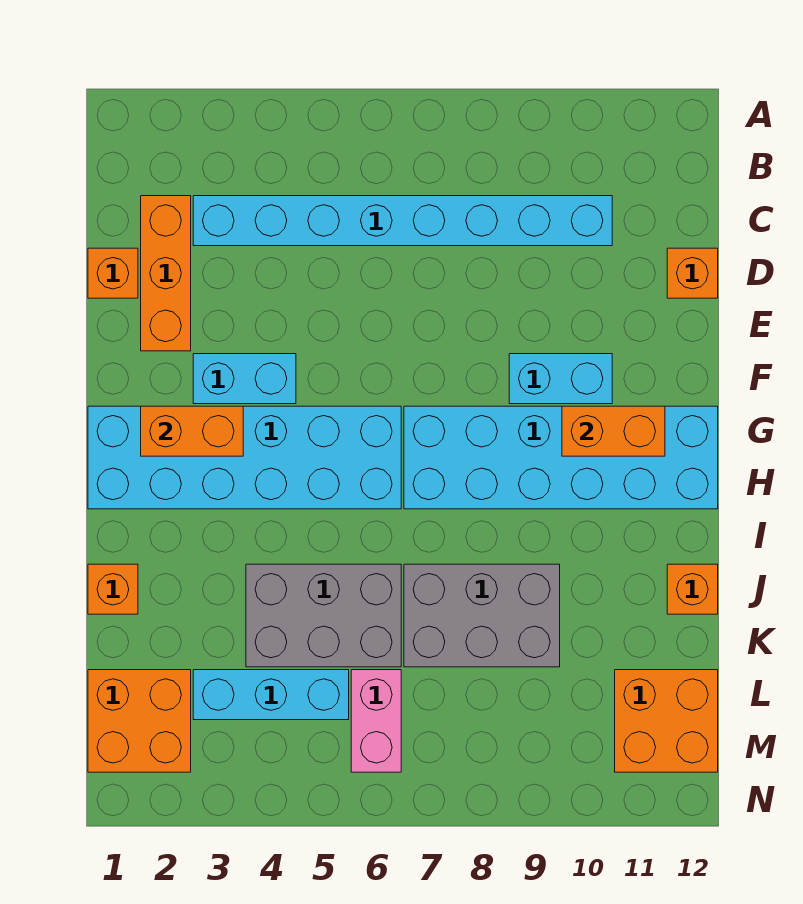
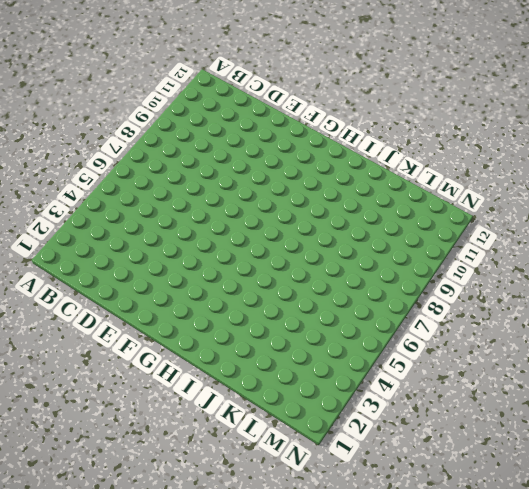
none -> orange brick C2:E2 level 1
none -> cyan brick C3:C10 level 1
none -> orange brick D1 level 1

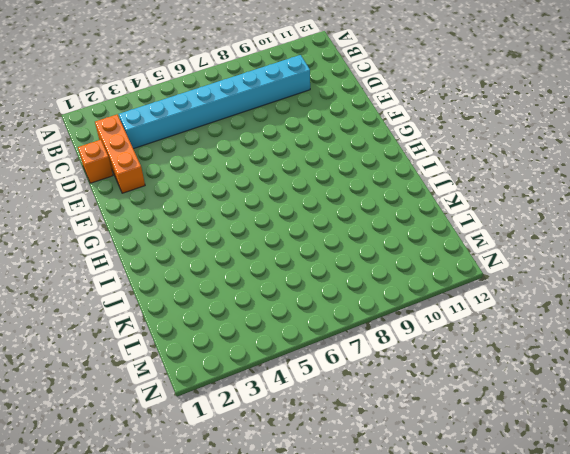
none -> orange brick D12 level 1
none -> cyan brick F3:F4 level 1
none -> cyan brick F9:F10 level 1

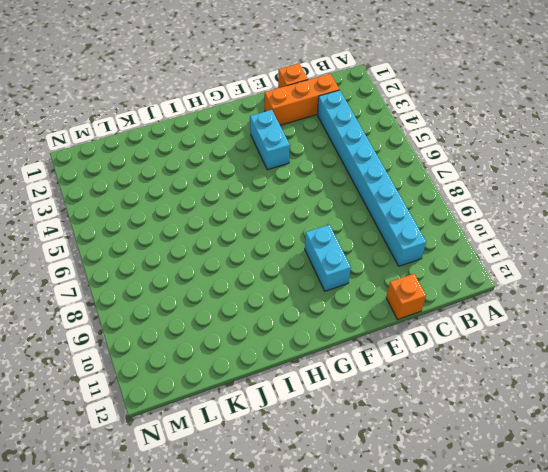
none -> cyan brick G1:H6 level 1
none -> cyan brick G7:H12 level 1
none -> orange brick J1 level 1

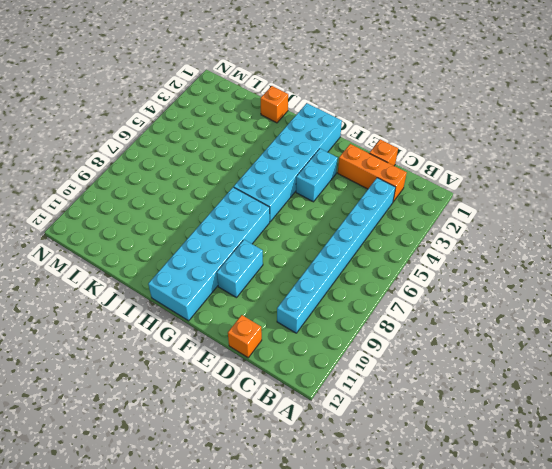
none -> grey brick J4:K6 level 1
none -> grey brick J7:K9 level 1
none -> orange brick J12 level 1

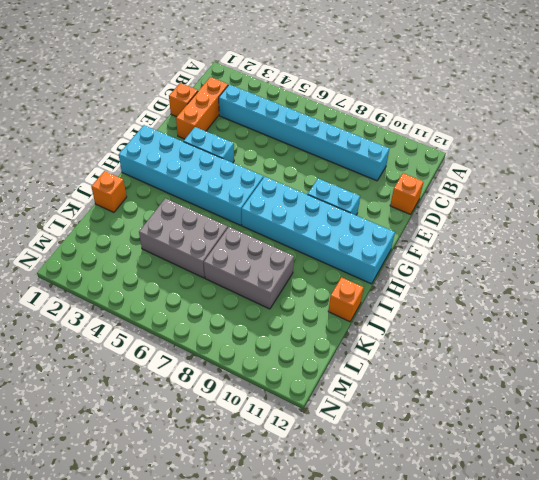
none -> orange brick L1:M2 level 1
none -> cyan brick L3:L5 level 1
none -> pink brick L6:M6 level 1

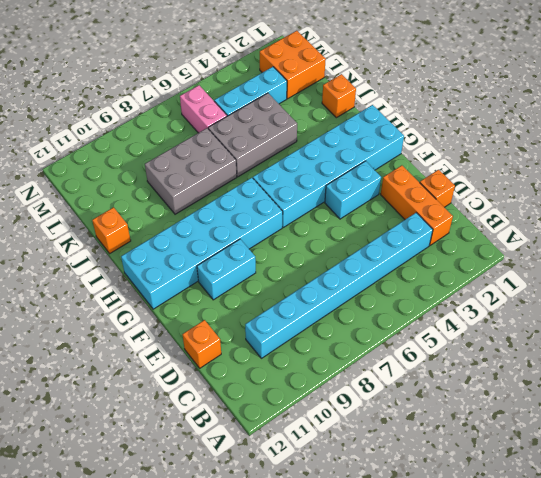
none -> orange brick L11:M12 level 1
none -> orange brick G2:G3 level 2
none -> orange brick G10:G11 level 2

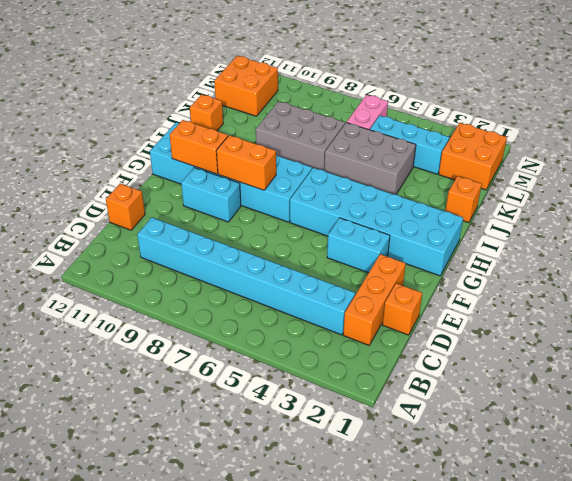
orange brick G8:G9 level 2 -> orange brick G2:G3 level 2

